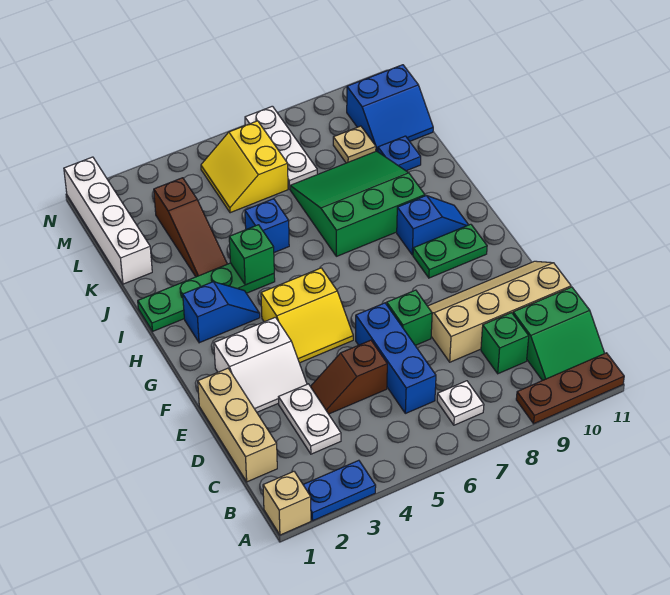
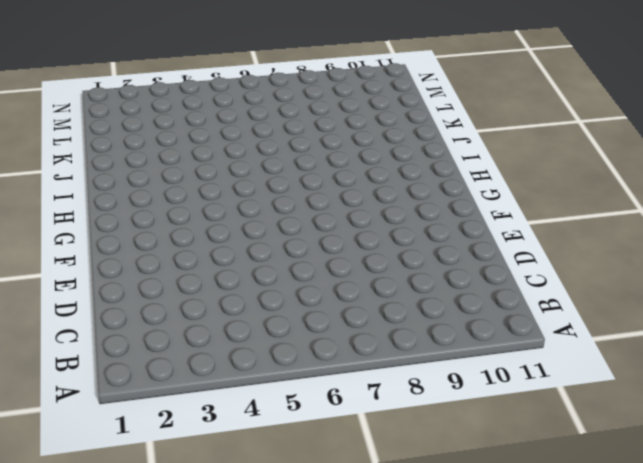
none -> tan brick A1 level 1
none -> blue plate A2:A3 level 1
none -> brown plate A9:A11 level 1

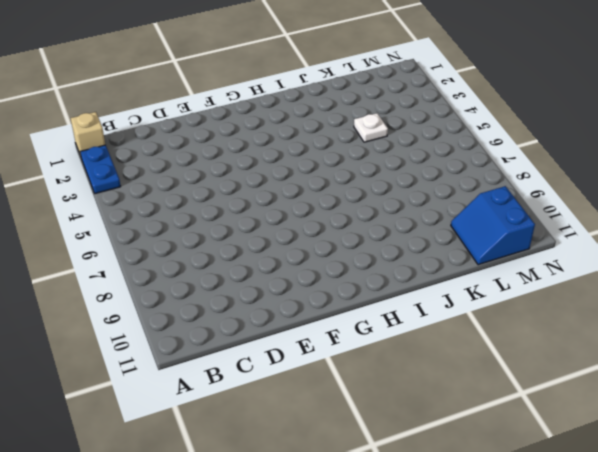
white plate K4 level 1 -> white plate B7 level 1
none -> brown plate A9:A11 level 1
none -> green slope B10:C11 level 1 top C
none -> tan brick C1:E1 level 1

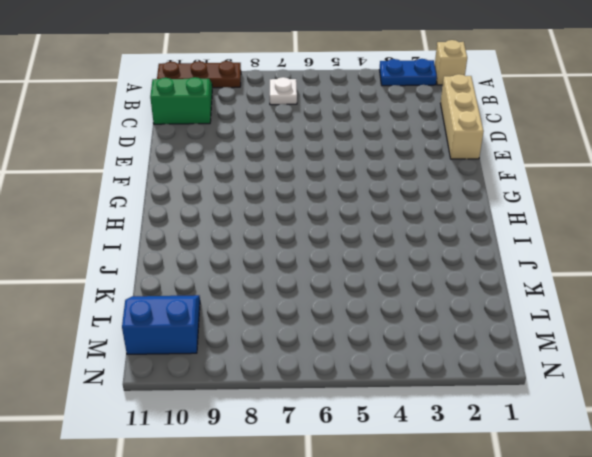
none -> white plate C3:D3 level 1
none -> blue brick C6:E6 level 1
none -> green brick C9 level 1

